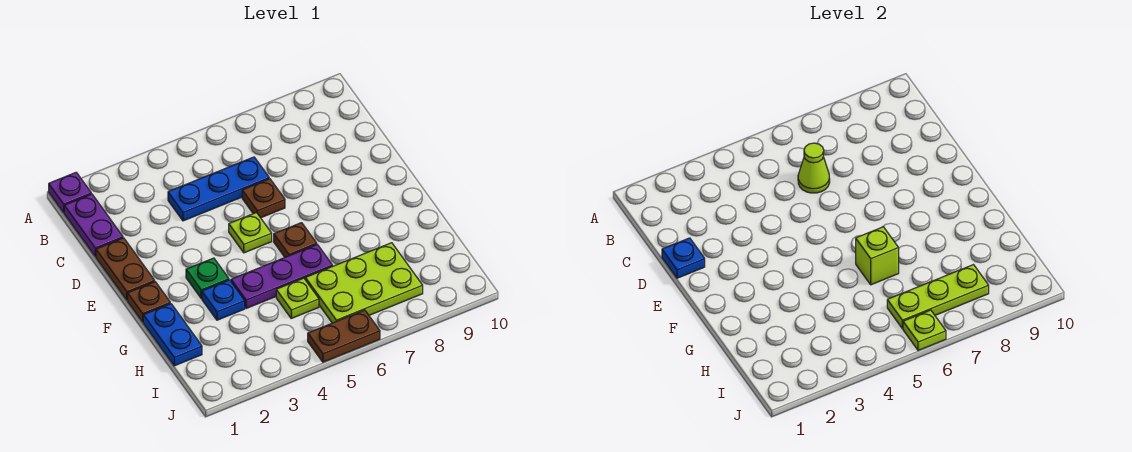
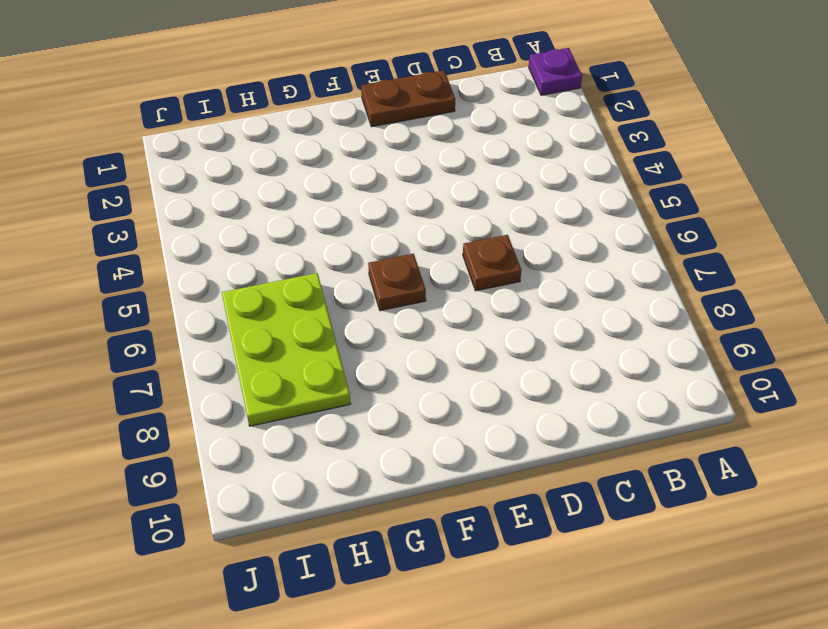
none -> purple plate B1:C1 level 1
none -> blue plate C4:C6 level 1
none -> lime plate E5 level 1

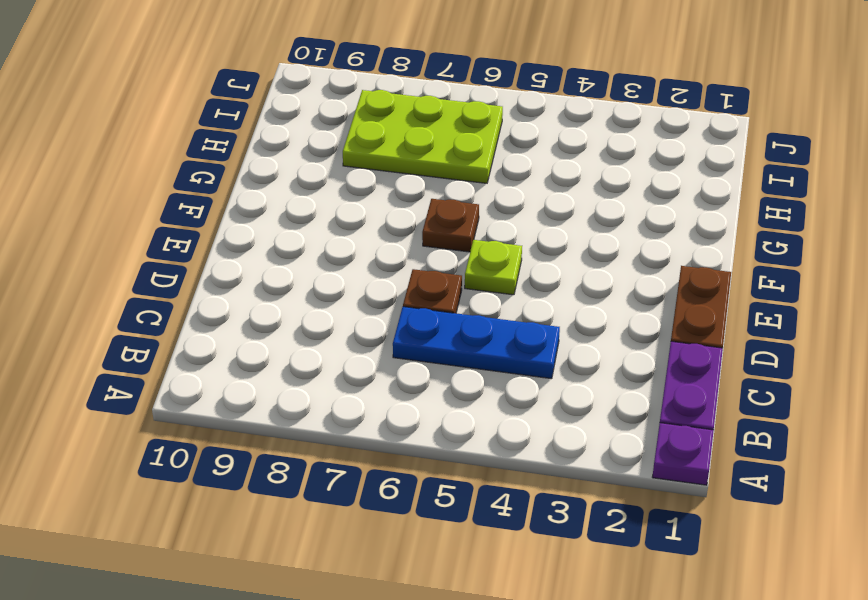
none -> brown plate F1 level 1
none -> green plate F3 level 1
none -> blue plate G1:H1 level 1

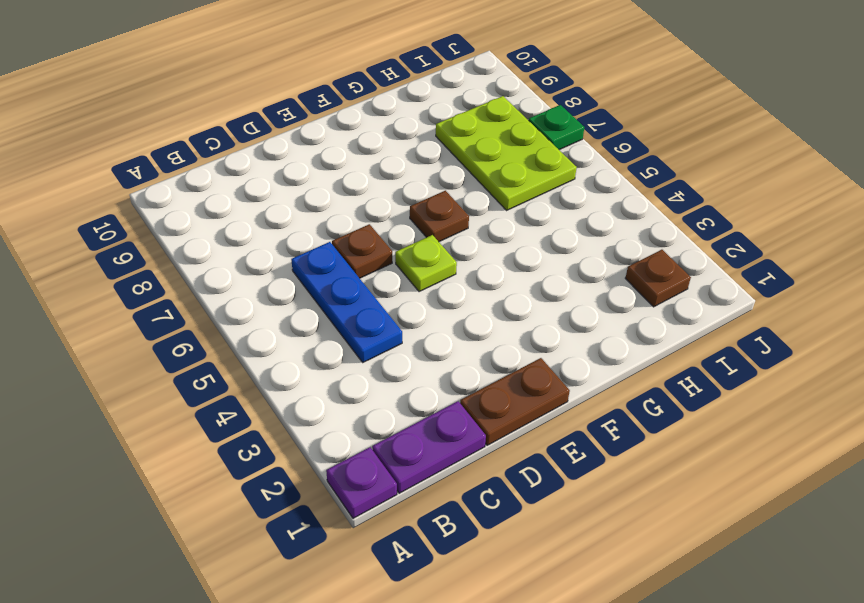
brown plate I2 level 1 -> brown plate F1 level 1
green plate J7 level 1 -> green plate F3 level 1
none -> blue plate G1:H1 level 1
none -> blue plate G3 level 1
none -> purple plate G4:G6 level 1

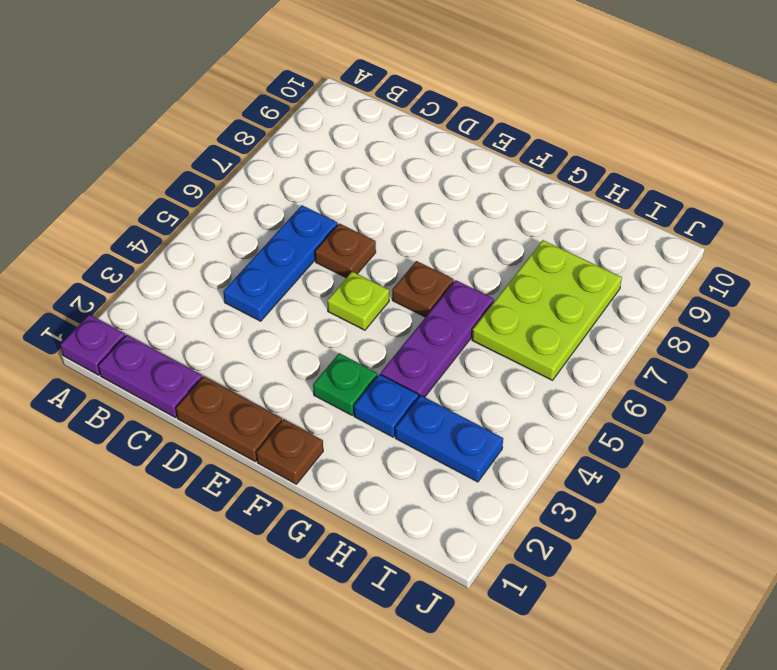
blue plate H3:I3 level 1 -> blue plate G1:H1 level 1
none -> lime plate H5 level 1
none -> brown plate J5:J6 level 1
none -> lime cone C6 level 2

